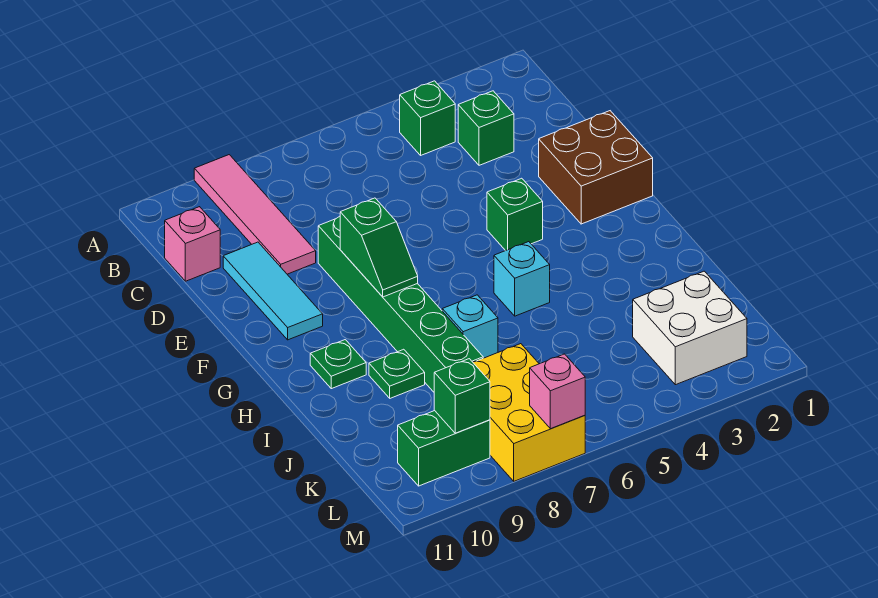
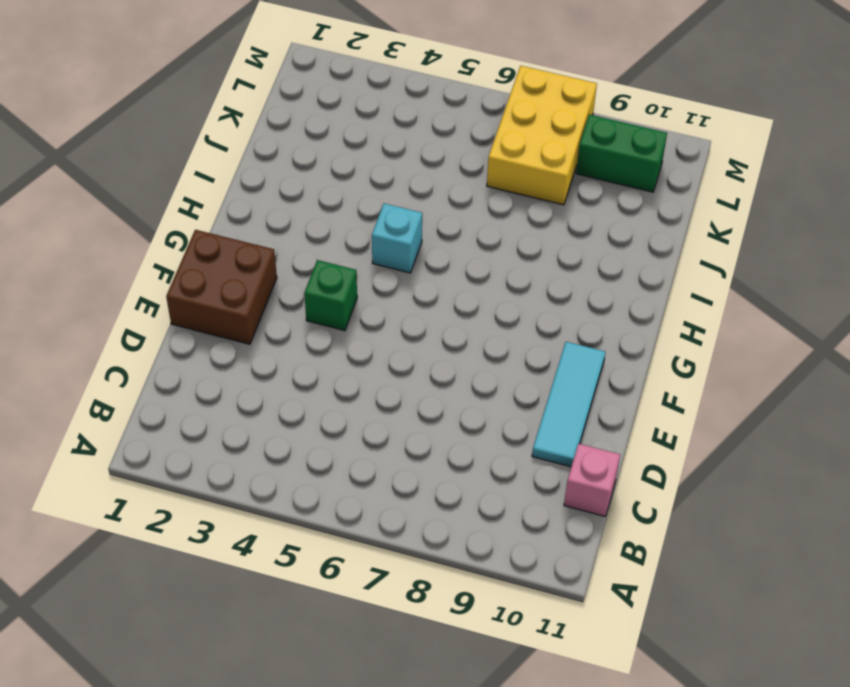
none -> pink tile A9:D9 level 1
none -> green brick B4 level 1
none -> green brick C3 level 1

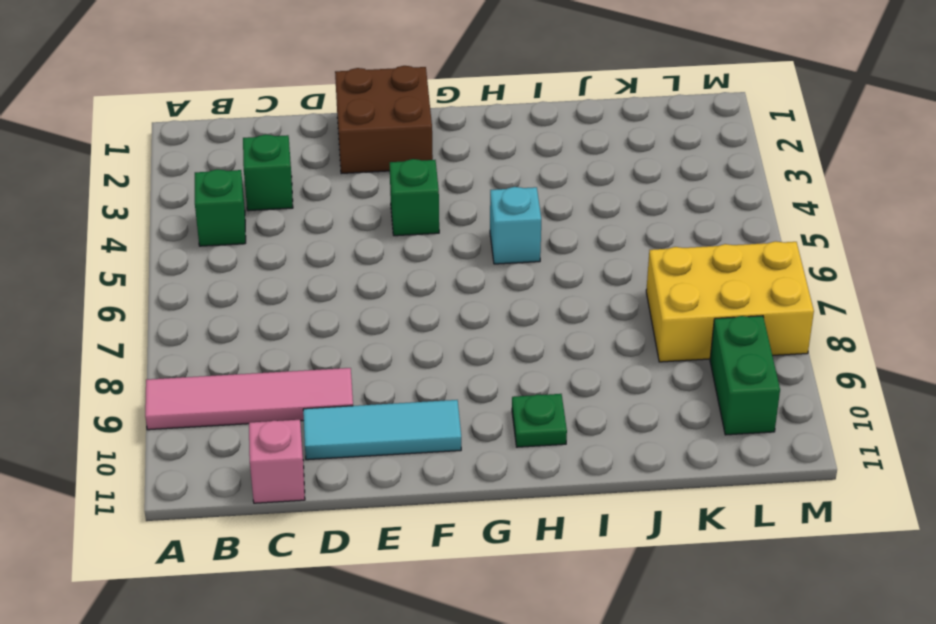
none -> green brick E8:J8 level 1
none -> cyan brick I7 level 1
none -> green plate I9 level 1

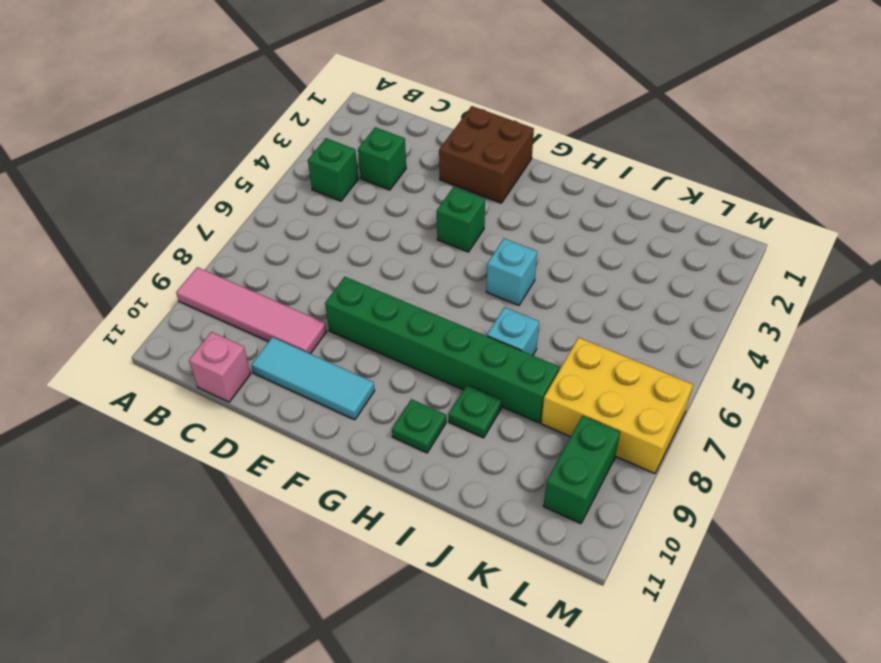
none -> white brick K2:L3 level 1
none -> green slope F8:G8 level 2 top F
none -> green brick L9 level 2

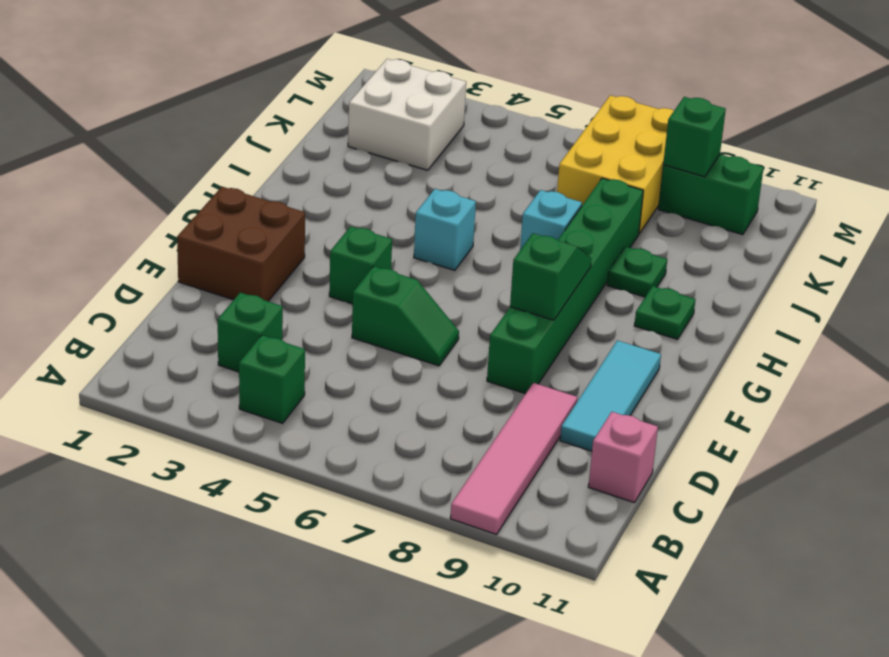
green slope E5:E6 level 1 top 5 -> none
none -> pink brick M7 level 2

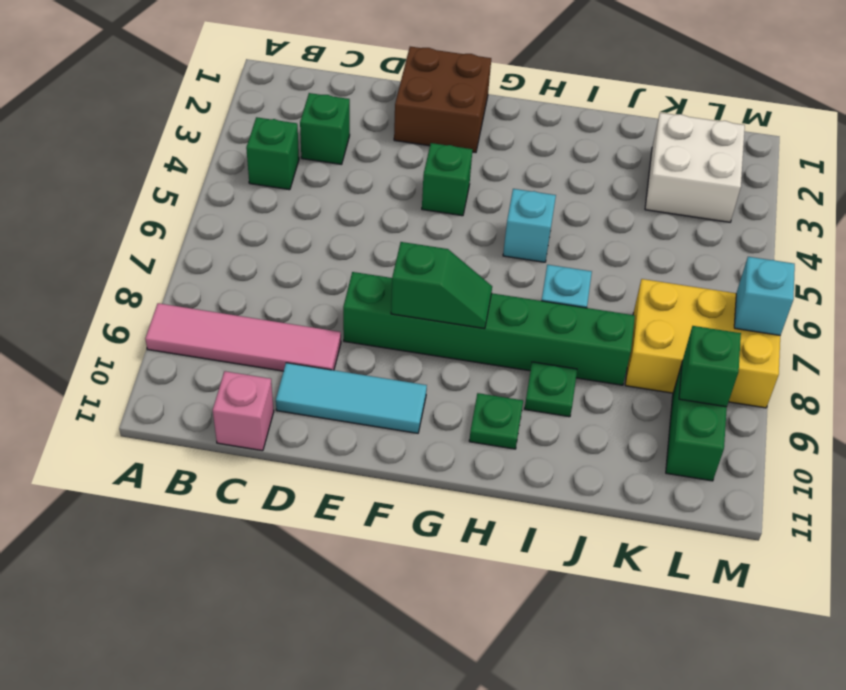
cyan brick M7 level 2 -> pink brick M7 level 2

